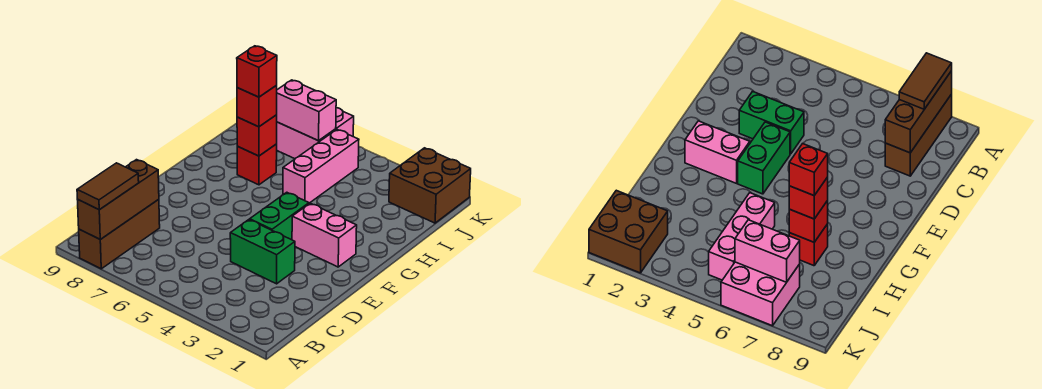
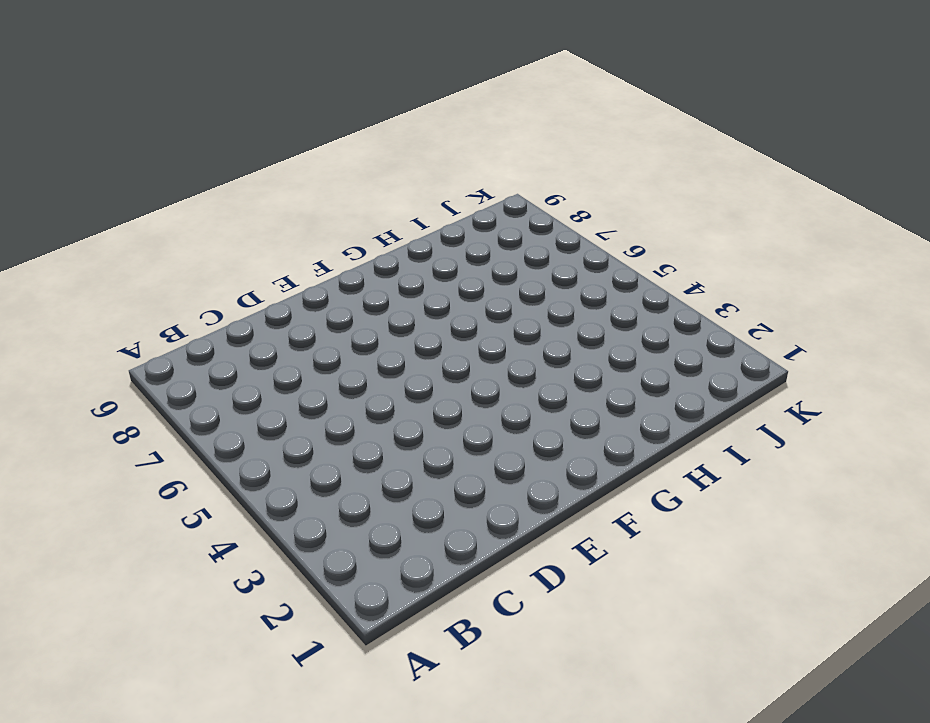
none -> brown brick A8:C8 level 1
none -> green brick D3:D4 level 1
none -> green brick E4:F4 level 1

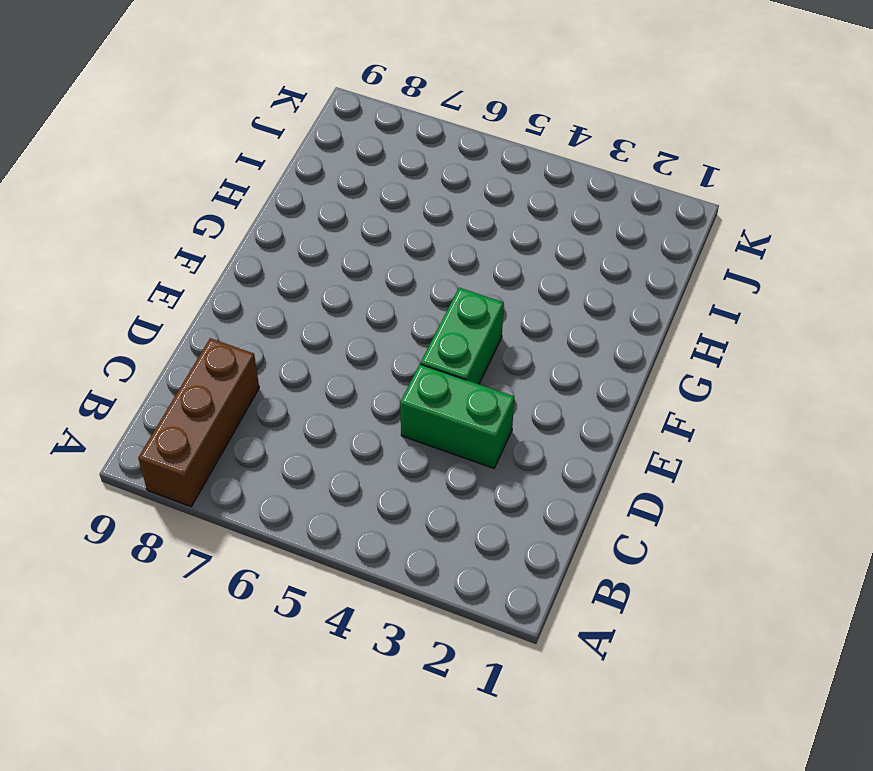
none -> pink brick F2:F3 level 1
none -> pink brick H5:J5 level 1
none -> red brick H7 level 1

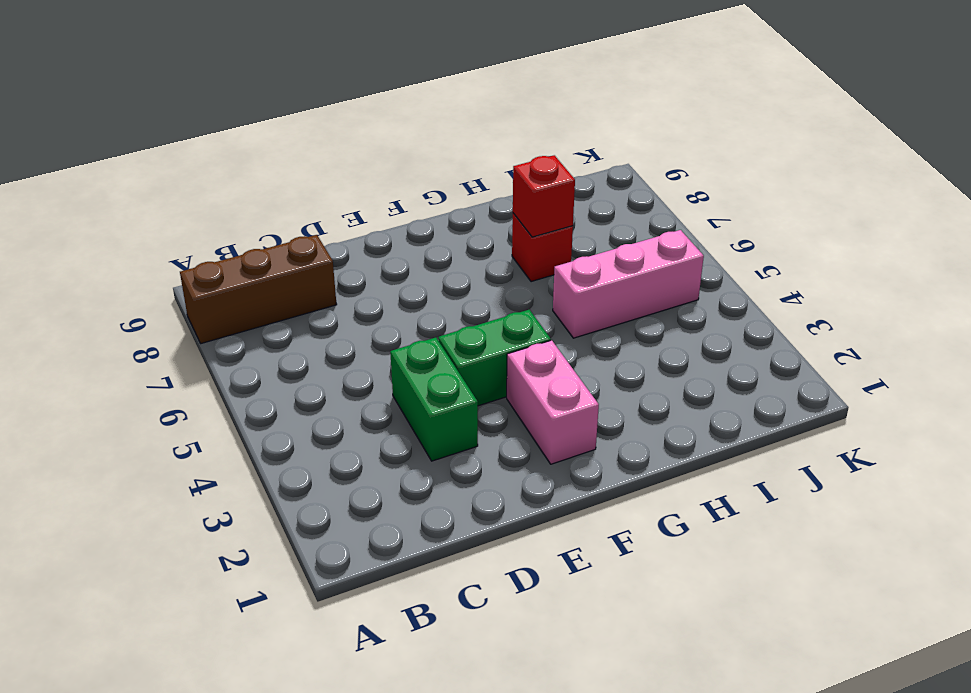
none -> brown brick J1:K2 level 1
none -> pink brick J6:K7 level 1
none -> brown brick A8:C8 level 2

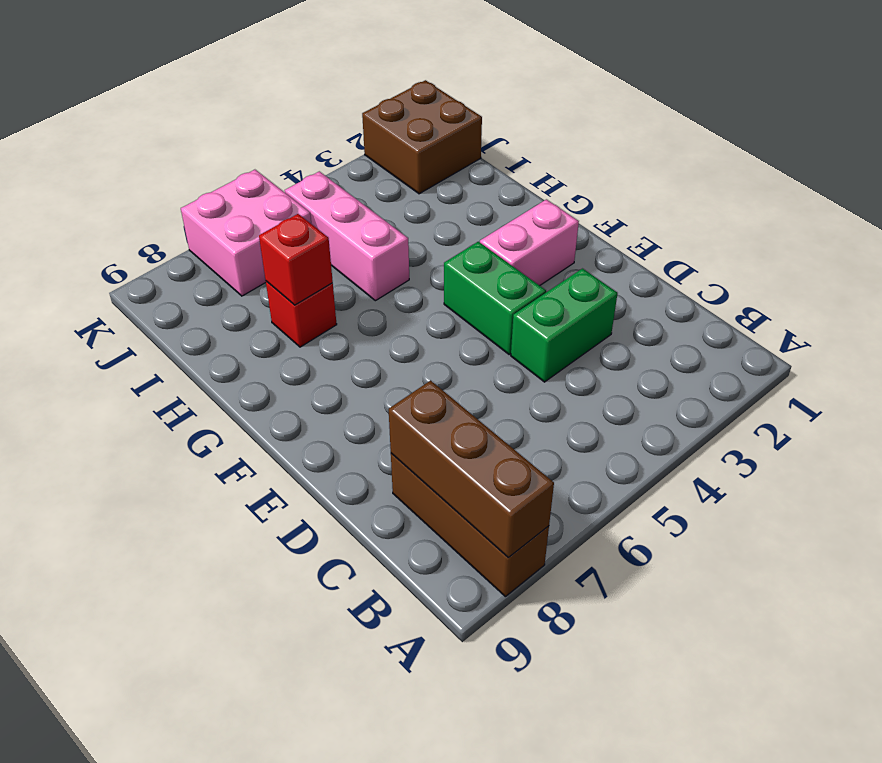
none -> pink brick J6:J7 level 2
none -> brown tile A8:B8 level 3
none -> red brick H7 level 3

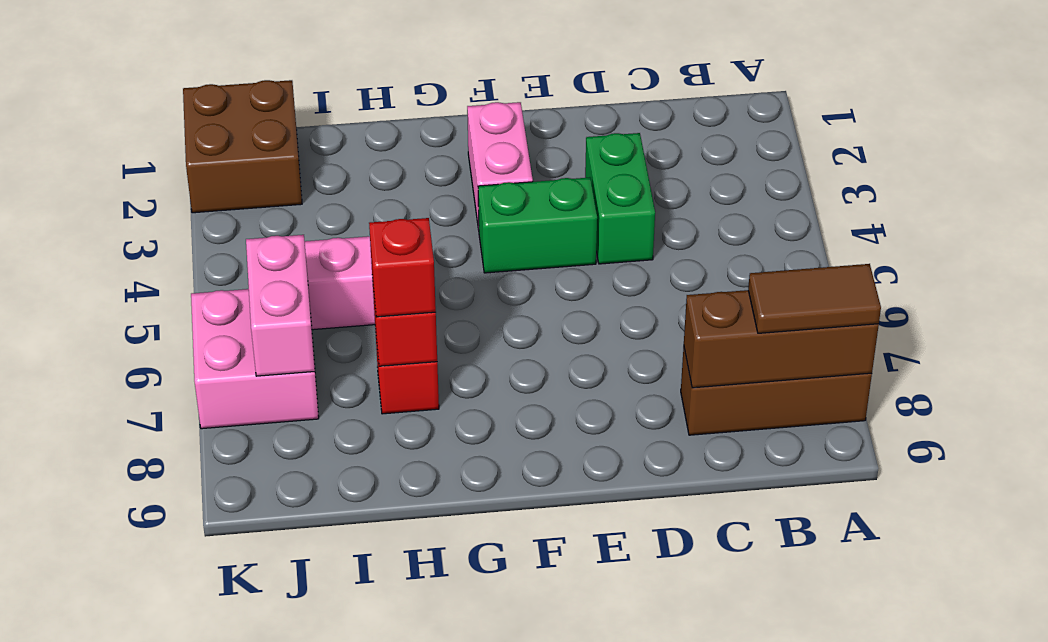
none -> red brick H7 level 4

